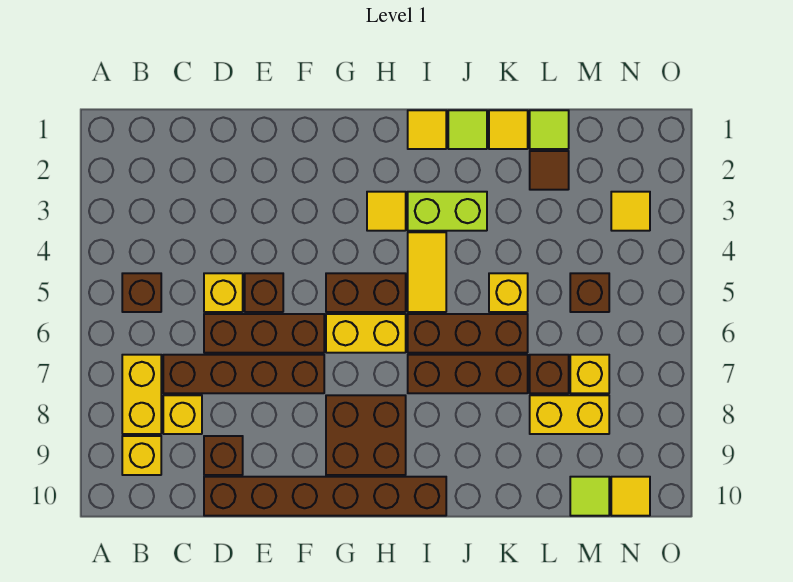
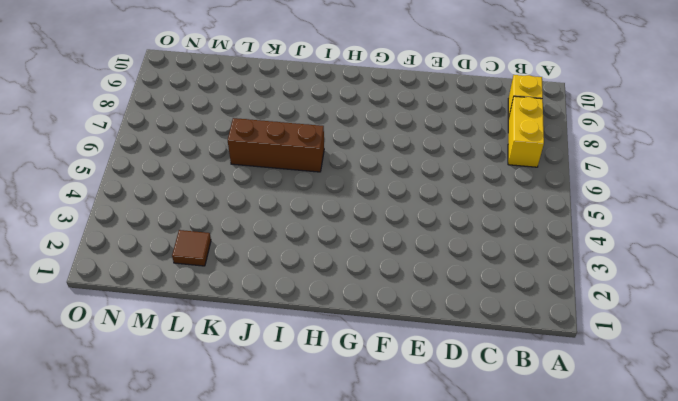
none -> brown brick B5 level 1
none -> brown brick C7:F7 level 1
none -> yellow brick C8 level 1
none -> yellow brick D5 level 1

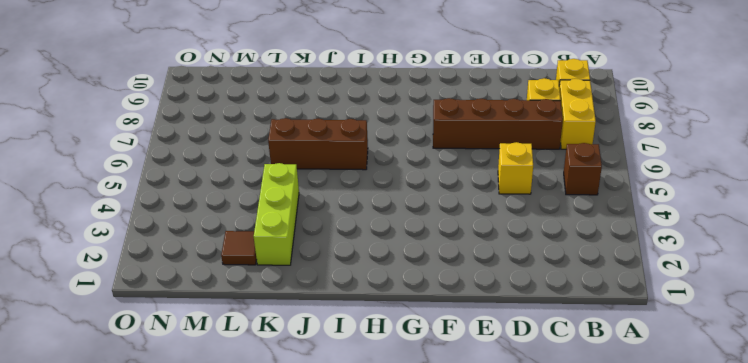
lime brick K2:K4 level 1 -> none
none -> brown brick D6:F6 level 1
none -> brown brick D9 level 1
none -> brown brick D10:I10 level 1
none -> brown brick E5 level 1

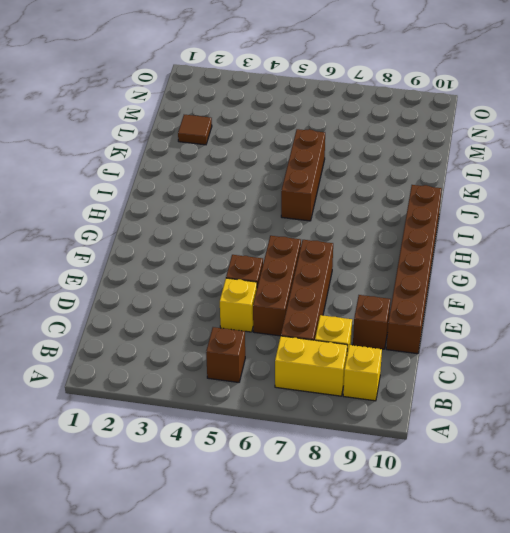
none -> brown brick G5:H5 level 1
none -> yellow brick G6:H6 level 1
none -> brown brick G8:H9 level 1
none -> yellow tile H3 level 1

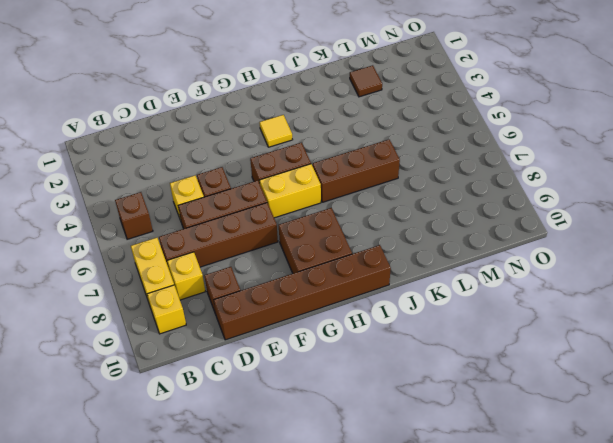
none -> yellow tile I1 level 1
none -> lime brick I3:J3 level 1
none -> yellow tile I4:I5 level 1
none -> brown brick I7:K7 level 1

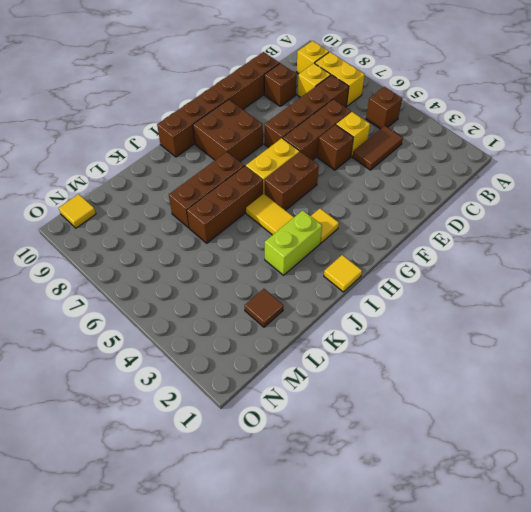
brown tile C4:D4 level 1 -> none
none -> lime tile J1 level 1
none -> yellow tile K1 level 1
none -> yellow brick K5 level 1
none -> lime tile L1 level 1

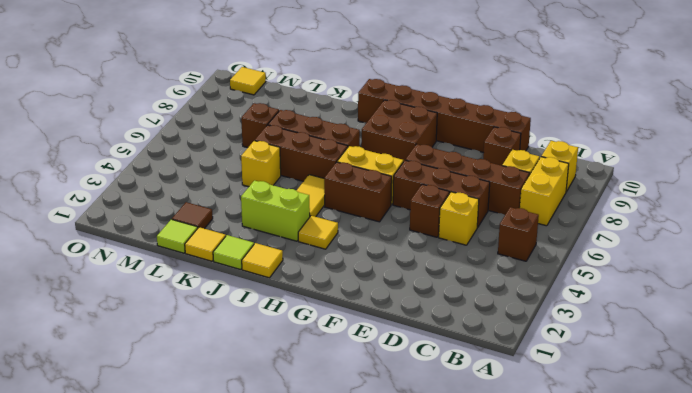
none -> yellow brick L8:M8 level 1
none -> brown brick M5 level 1
none -> yellow brick M7 level 1
none -> lime tile M10 level 1

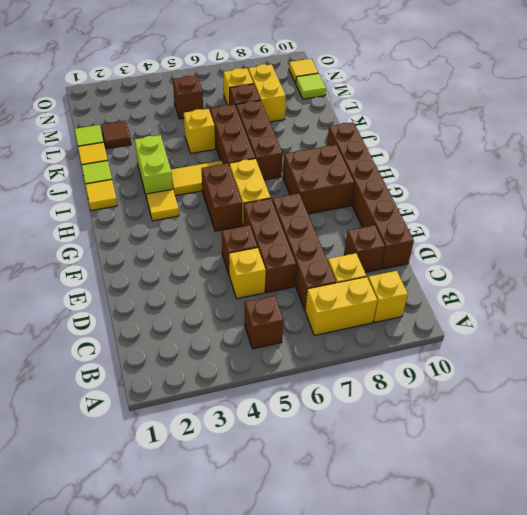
none -> yellow tile N3 level 1

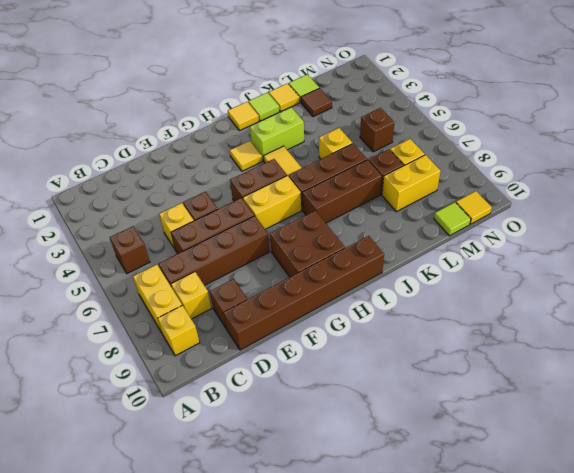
none -> yellow tile N3 level 1

